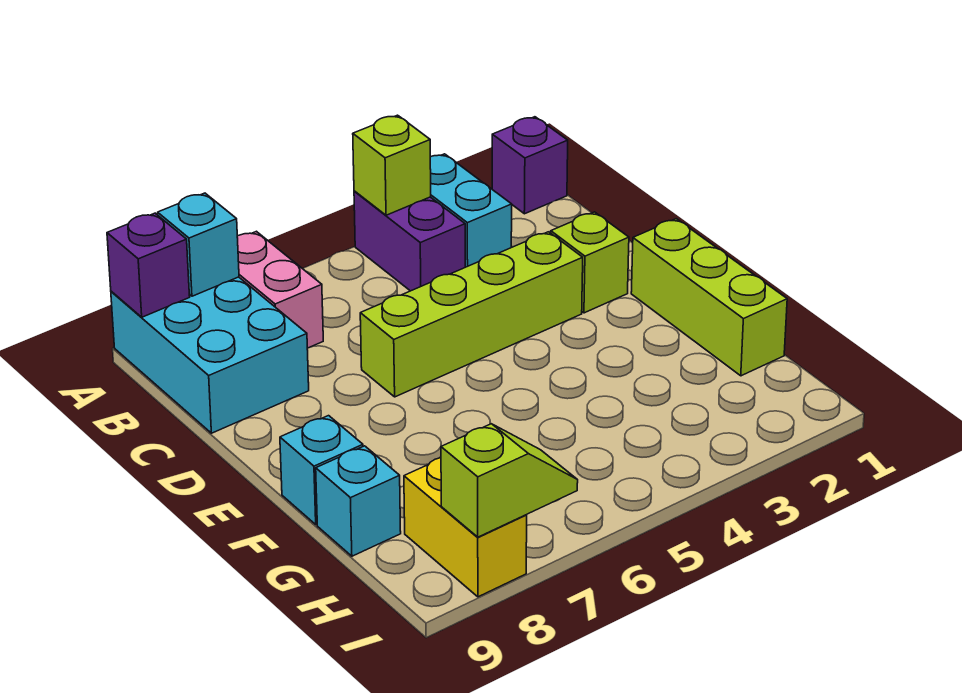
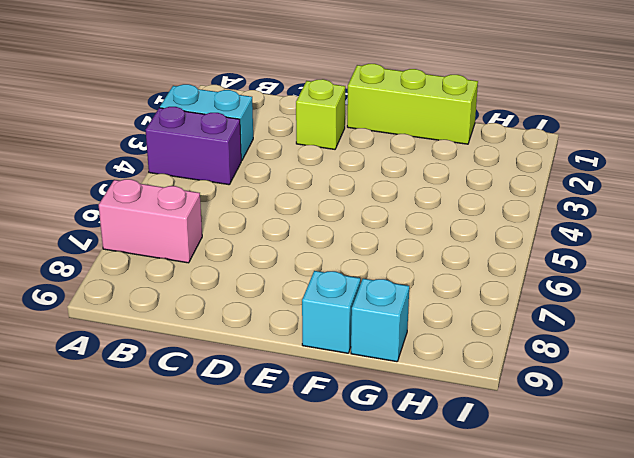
none -> purple brick A1 level 1
none -> cyan brick A8:C9 level 1
none -> lime brick D3:D6 level 1

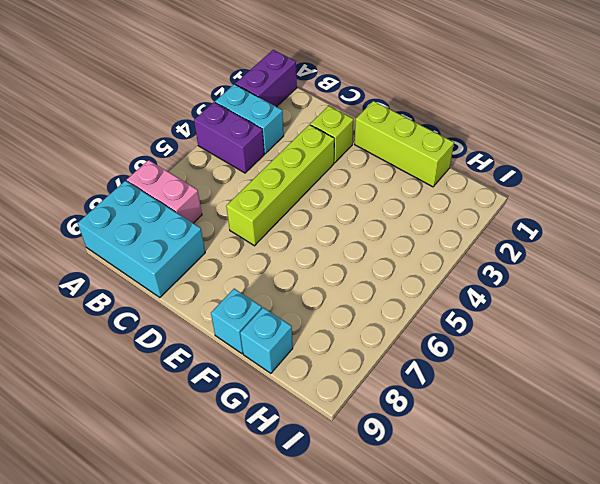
purple brick A1:A2 level 1 -> purple brick A1 level 1
none -> yellow brick H8:I8 level 1
none -> lime brick A4 level 2
none -> cyan brick A8 level 2

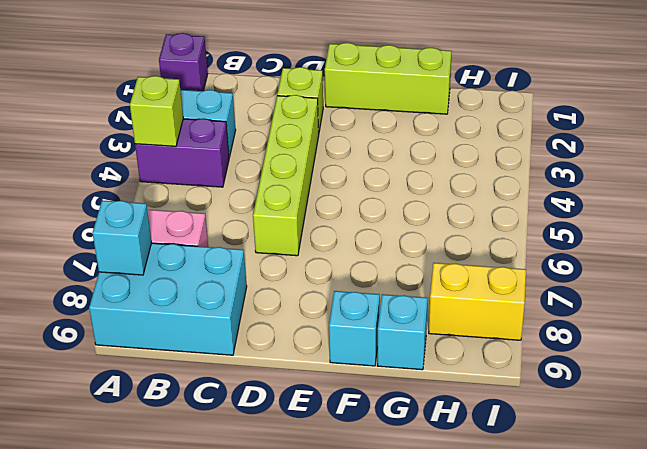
none -> purple brick A9 level 2
none -> lime slope I7:I8 level 2 top 8

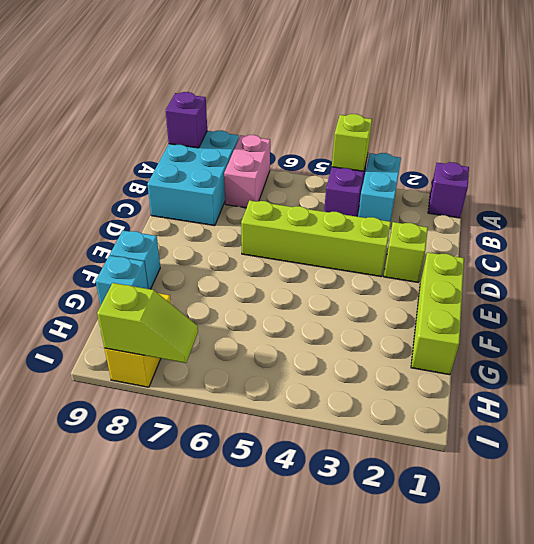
none -> cyan brick A8 level 2

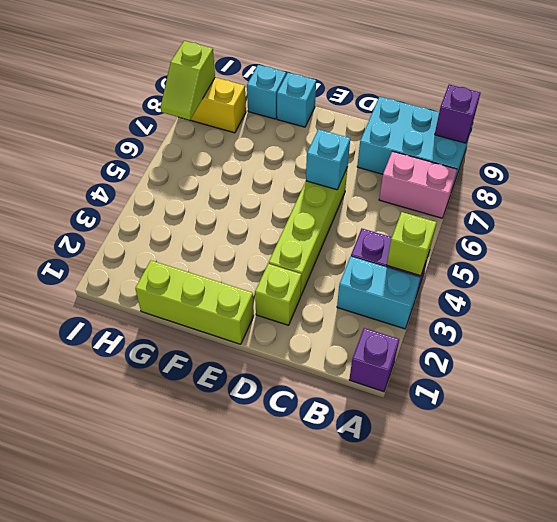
cyan brick D6 level 2 -> cyan brick A8 level 2

